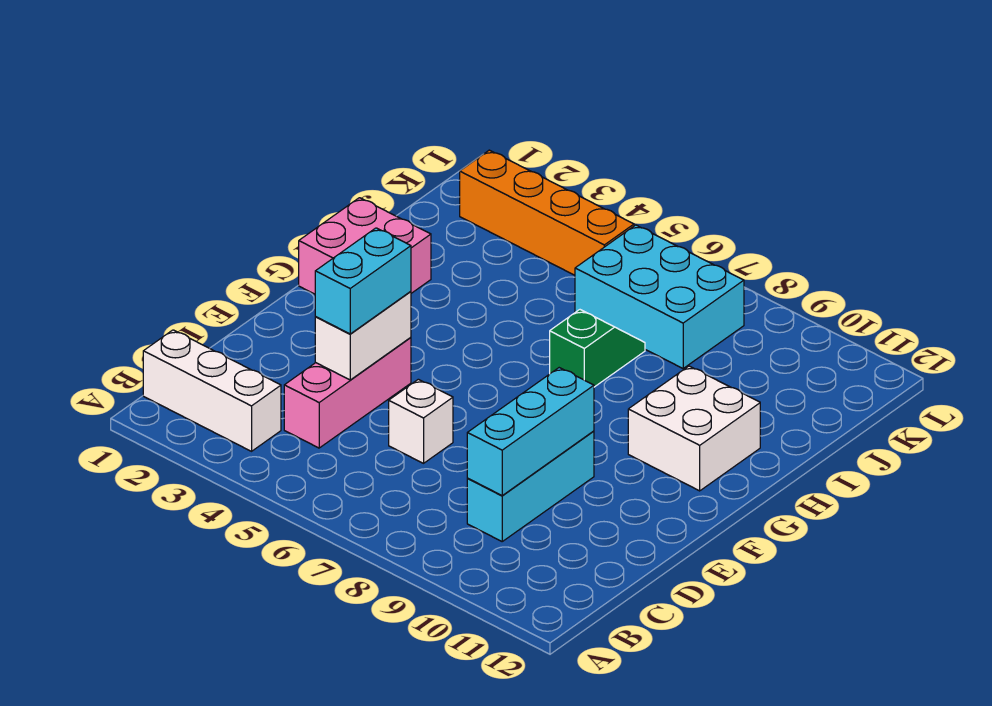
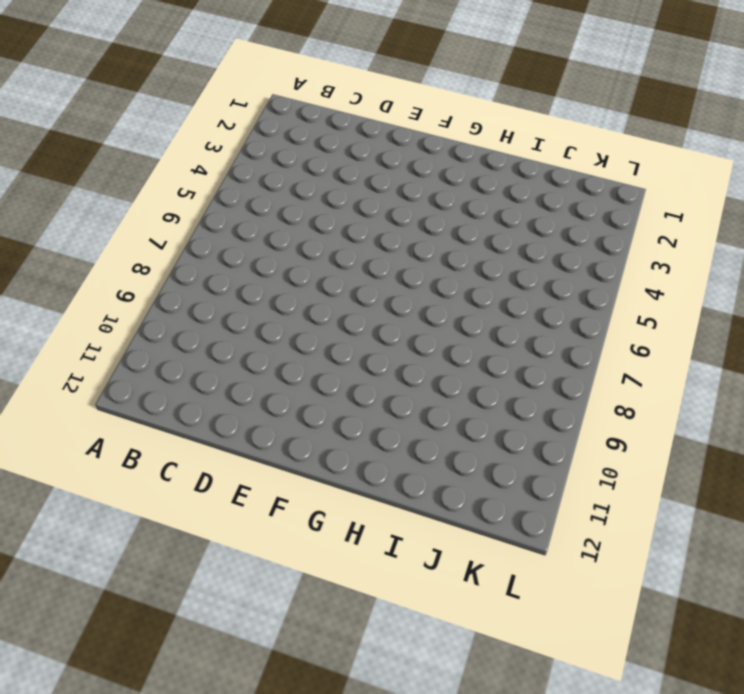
none -> white brick B1:B3 level 1
none -> pink brick C4:E4 level 1
none -> cyan brick C9:E9 level 1

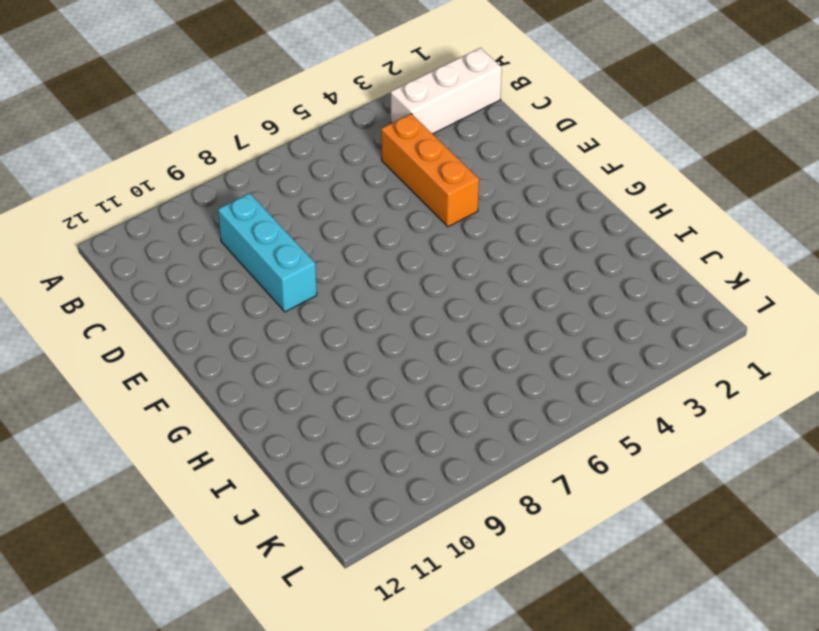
orange brick C4:E4 level 1 -> pink brick C4:E4 level 1
none -> white brick D6 level 1
none -> pink brick G1:H2 level 1
none -> white brick G10:H11 level 1

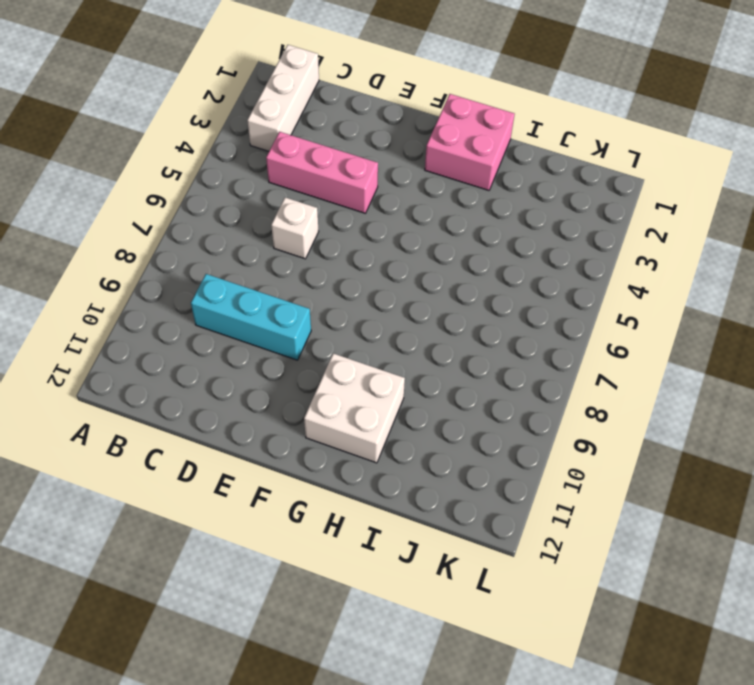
none -> green slope H7:I7 level 1 top H
none -> cyan brick J6:K8 level 1
none -> orange brick K2:K5 level 1

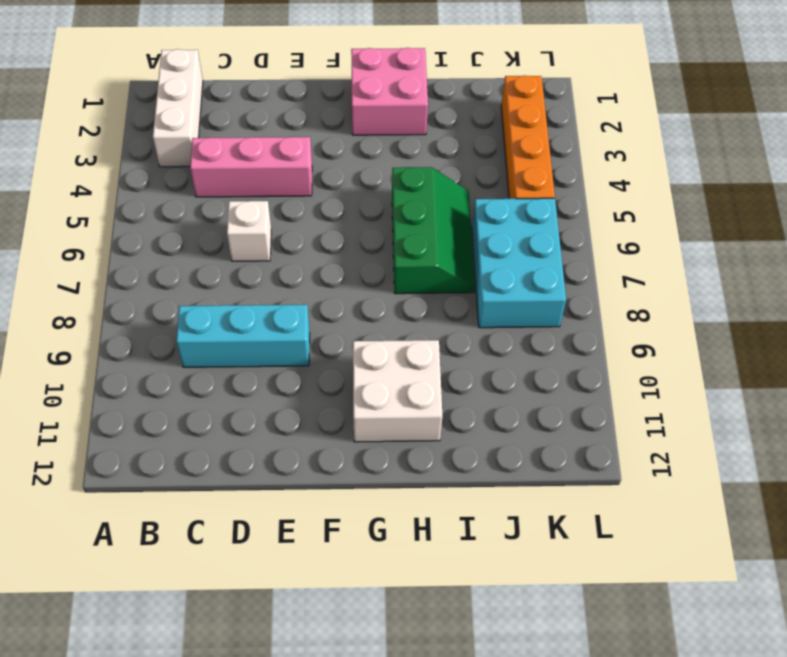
green slope H5:I7 level 1 top H -> green slope H7:I7 level 1 top H
none -> cyan brick C9:E9 level 2
none -> white brick D4:E4 level 2
none -> cyan brick D4:E4 level 3

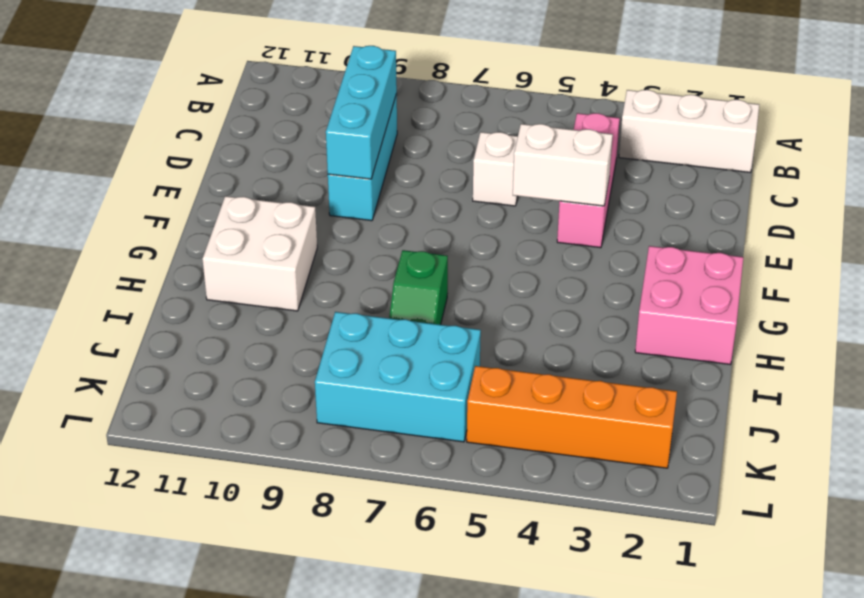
white brick E4:E5 level 2 -> white brick D4:E4 level 2
none -> cyan brick D4:E4 level 3

